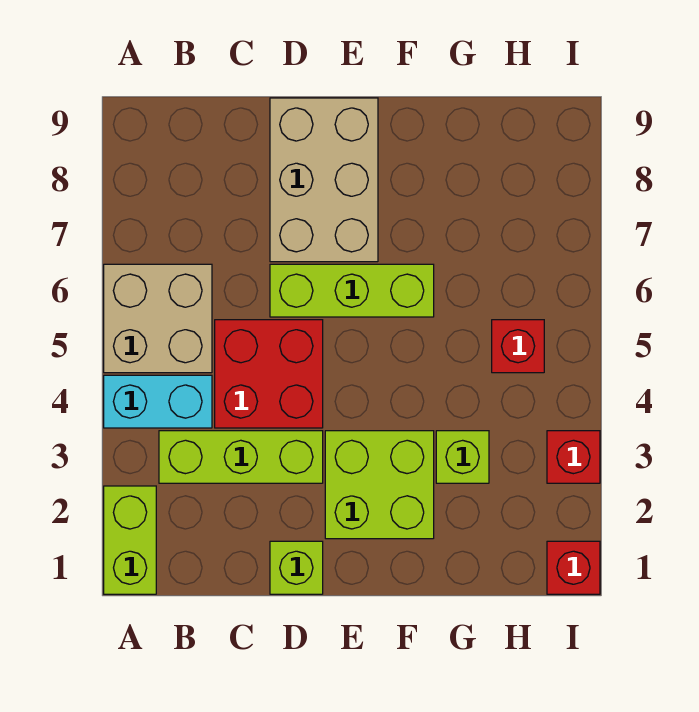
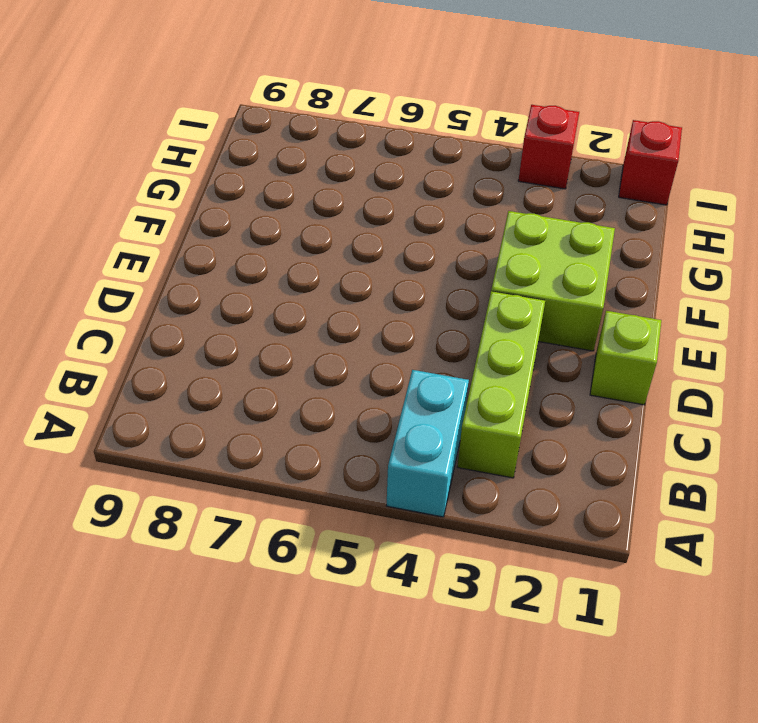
none -> lime brick A1:A2 level 1
none -> tan brick A5:B6 level 1
none -> red brick C4:D5 level 1

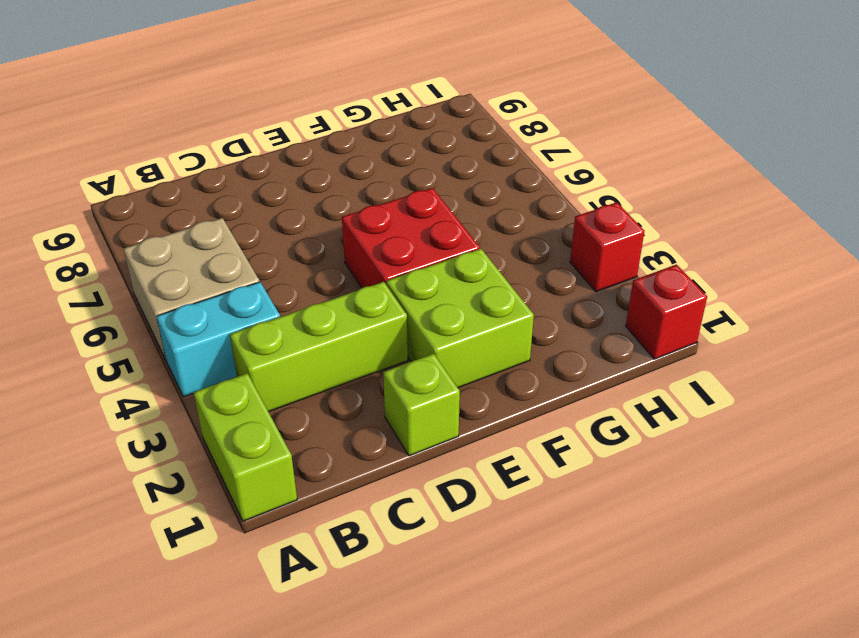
red brick E4:F5 level 1 -> red brick C4:D5 level 1
none -> lime brick D6:F6 level 1
none -> tan brick D7:E9 level 1
none -> lime brick G3 level 1

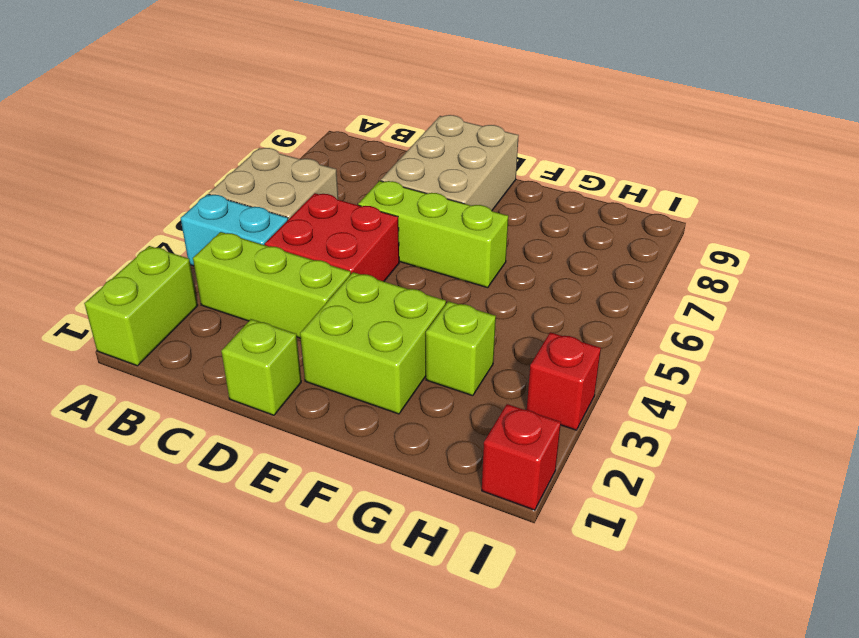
none -> red brick H5 level 1

